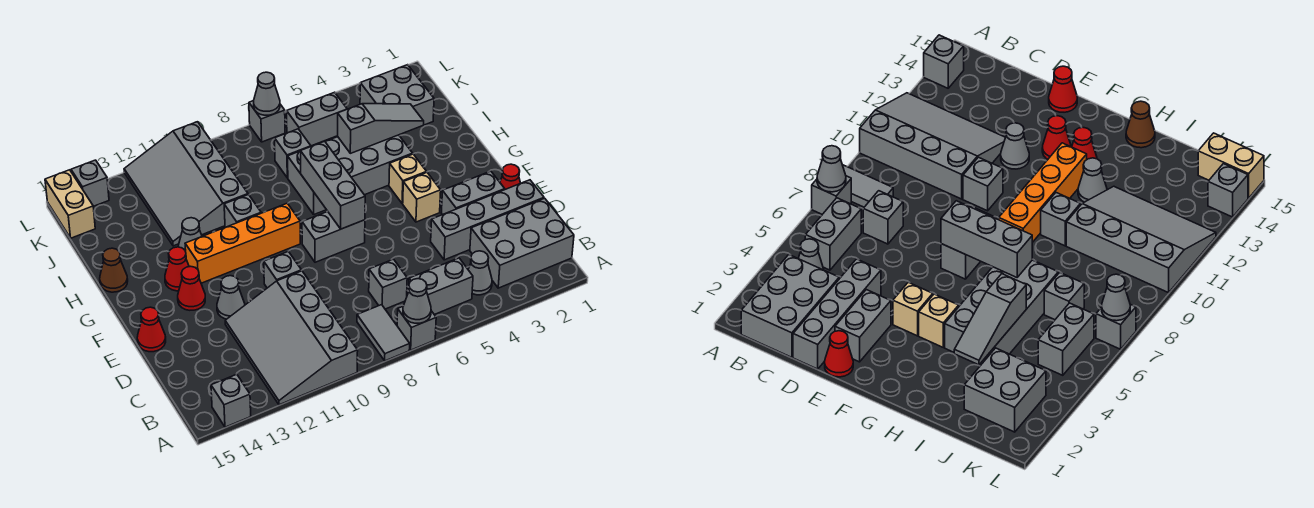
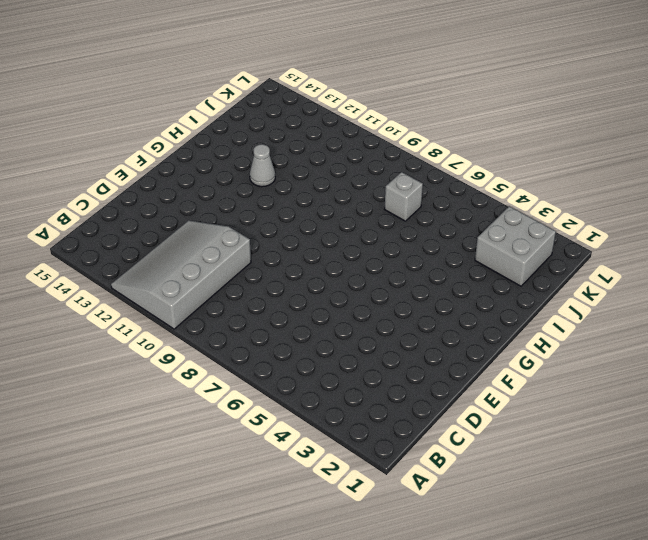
none -> grey brick A7 level 1
none -> grey tile A8:B8 level 1
none -> grey brick A14 level 1
none -> grey brick B1:C3 level 1

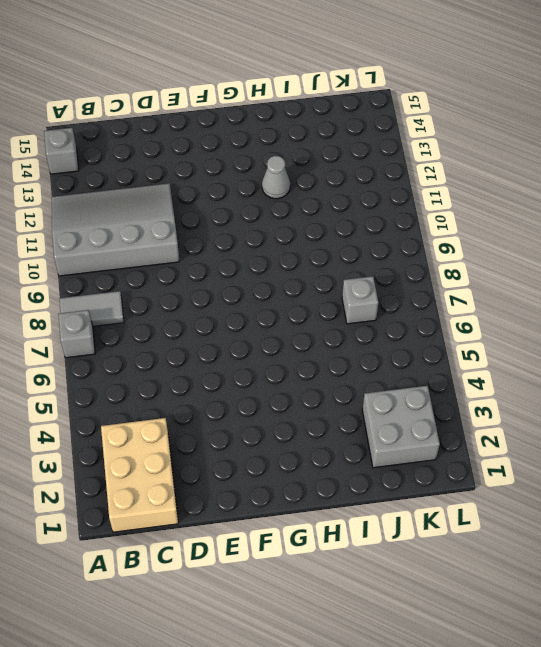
tan brick B1:C3 level 1 -> grey brick B1:C3 level 1
none -> grey cone B4 level 1
none -> grey brick B5:B6 level 1
none -> grey brick C7 level 1
none -> grey brick D1:D4 level 1

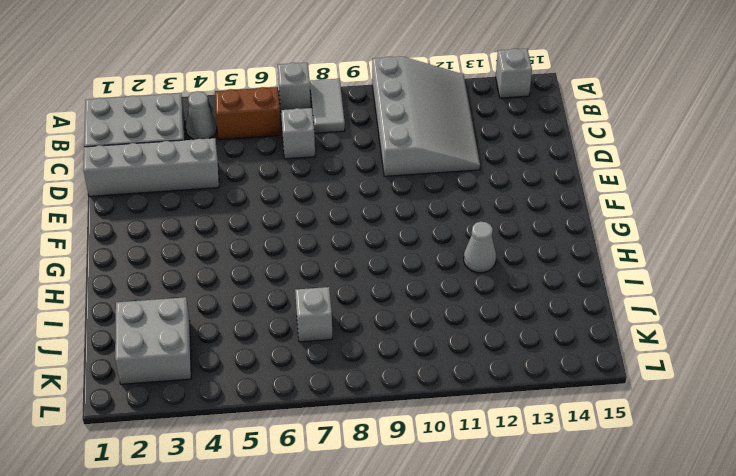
brown brick B5:B6 level 1 -> grey brick B5:B6 level 1
none -> red cone E1 level 1
none -> grey brick E2:E3 level 1
none -> grey brick E10 level 1
none -> grey cone E12 level 1

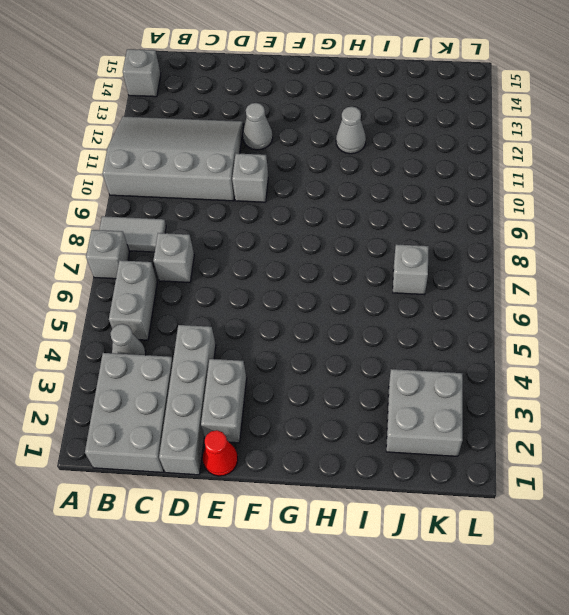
none -> red cone E15 level 1
none -> tan brick F4 level 1
none -> grey brick F7:F8 level 1
none -> red cone F13 level 1

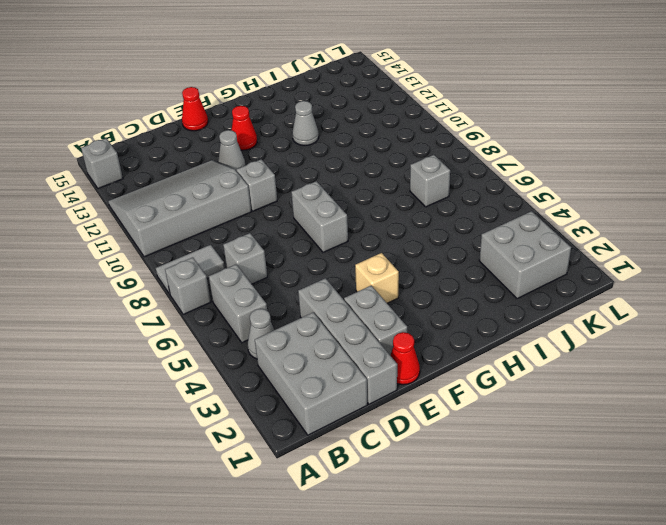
none -> tan brick G4 level 1
none -> orange brick G9:G12 level 1
none -> red cone G13 level 1
none -> grey brick H4:I7 level 1

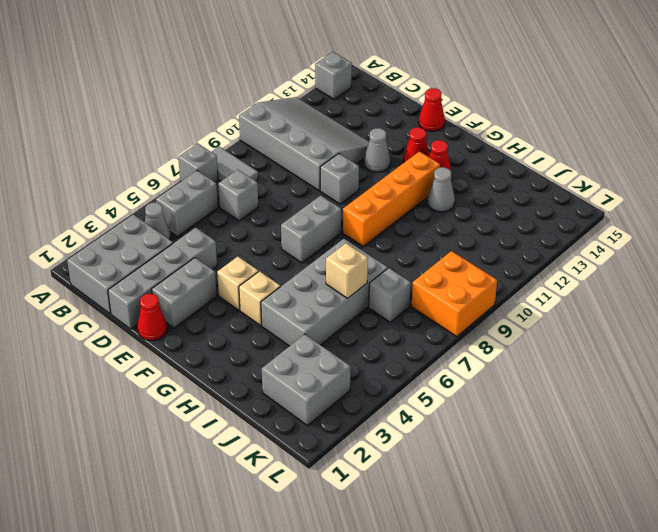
tan brick I6 level 2 -> none
orange brick K8:L9 level 1 -> none
none -> grey brick H10 level 1
none -> brown cone H15 level 1
none -> grey slope I10:L12 level 1 top 10
none -> grey brick K5:K6 level 1

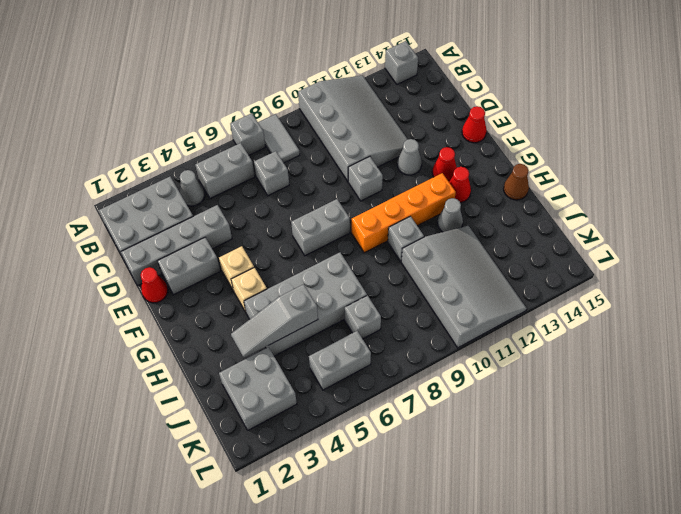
none -> tan brick K15:L15 level 1
none -> grey brick L7 level 1
none -> grey brick L14 level 1
none -> grey cone A7 level 2

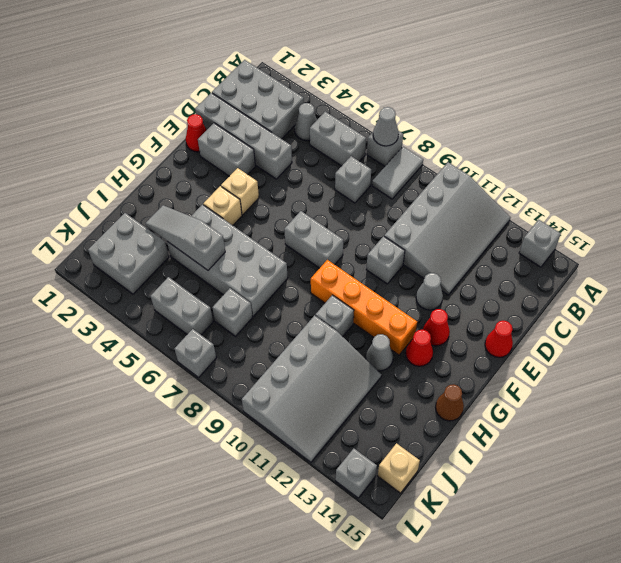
tan brick K15 level 1 -> tan brick K15:L15 level 1
none -> grey brick F7:H7 level 2
none -> grey cone L7 level 2

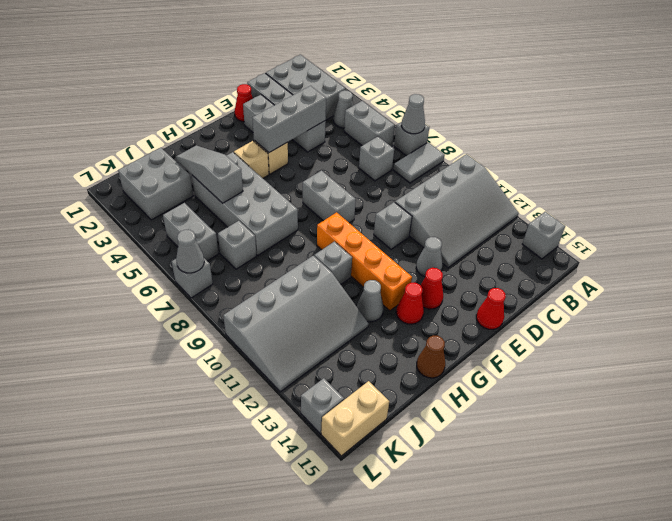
grey brick D4:F4 level 2 -> grey brick F7:H7 level 2

